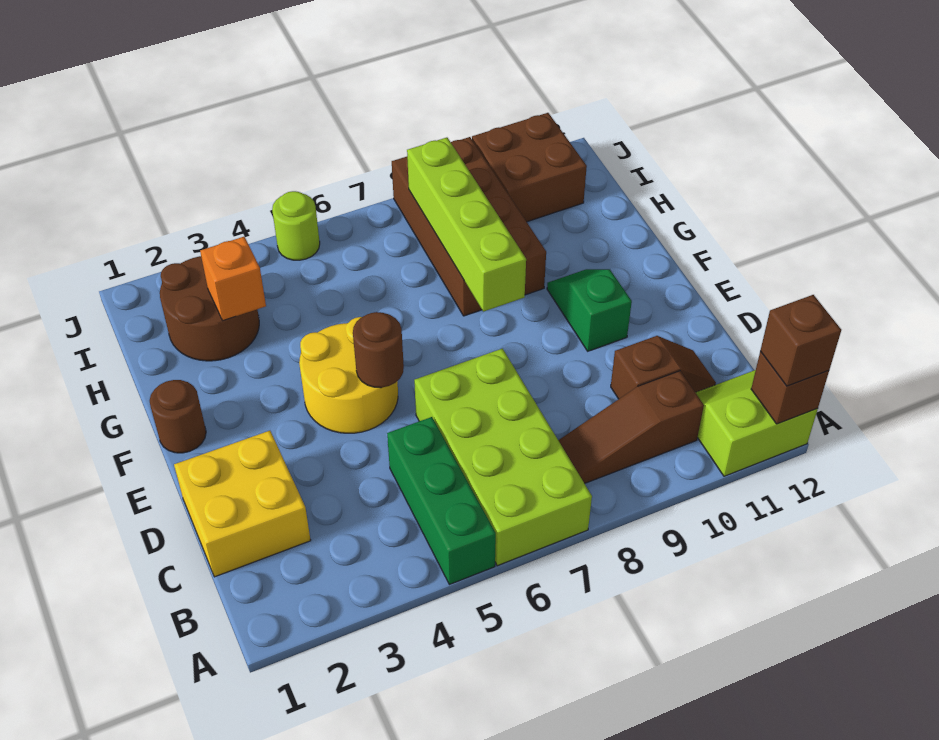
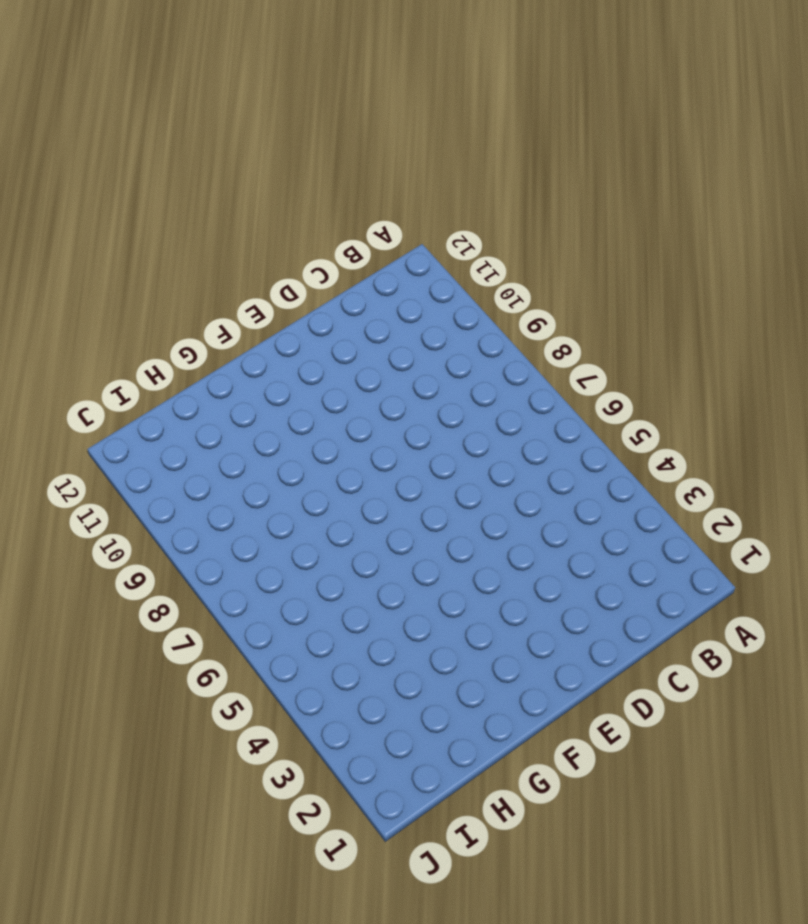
none -> green brick A5:C5 level 1
none -> lime brick A6:D7 level 1
none -> lime slope A11:B12 level 1 top A

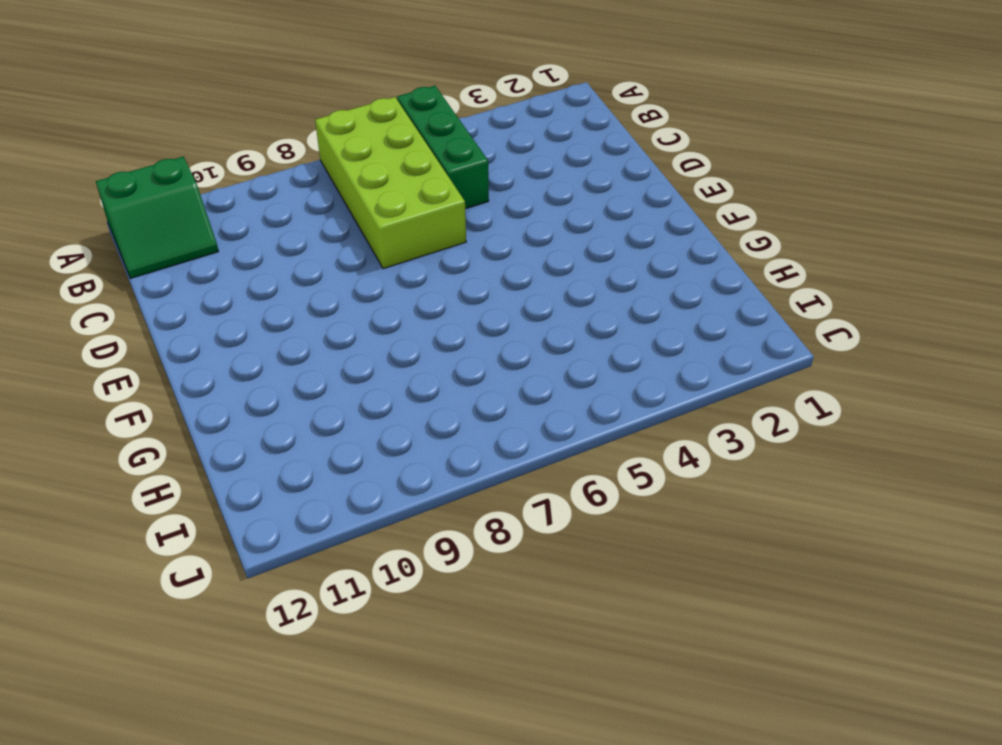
green slope A11:B12 level 1 top A -> lime slope A11:B12 level 1 top A
none -> brown slope B8:B10 level 1 top 10
none -> yellow brick C1:D2 level 1
none -> brown slope C10:C11 level 1 top 10

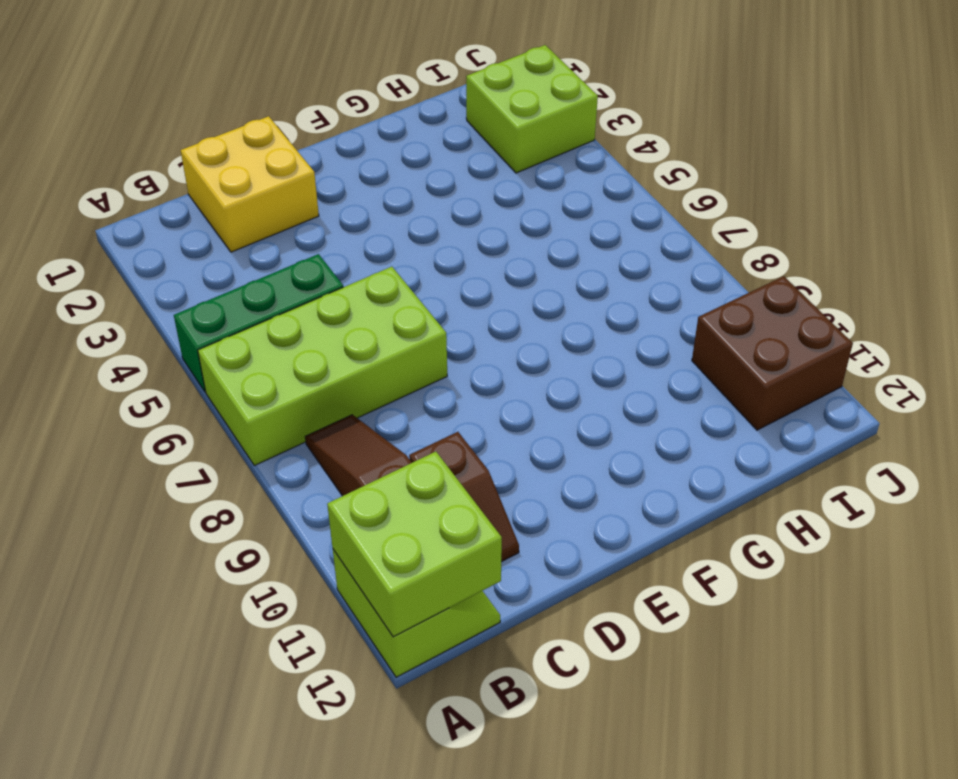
lime brick A11:B12 level 2 -> brown brick A12 level 2
lime brick I2:J3 level 1 -> brown round brick H2:I3 level 1
none -> yellow round brick E4:F5 level 1
none -> green slope E10:F10 level 1 top E
none -> brown round brick F1 level 1

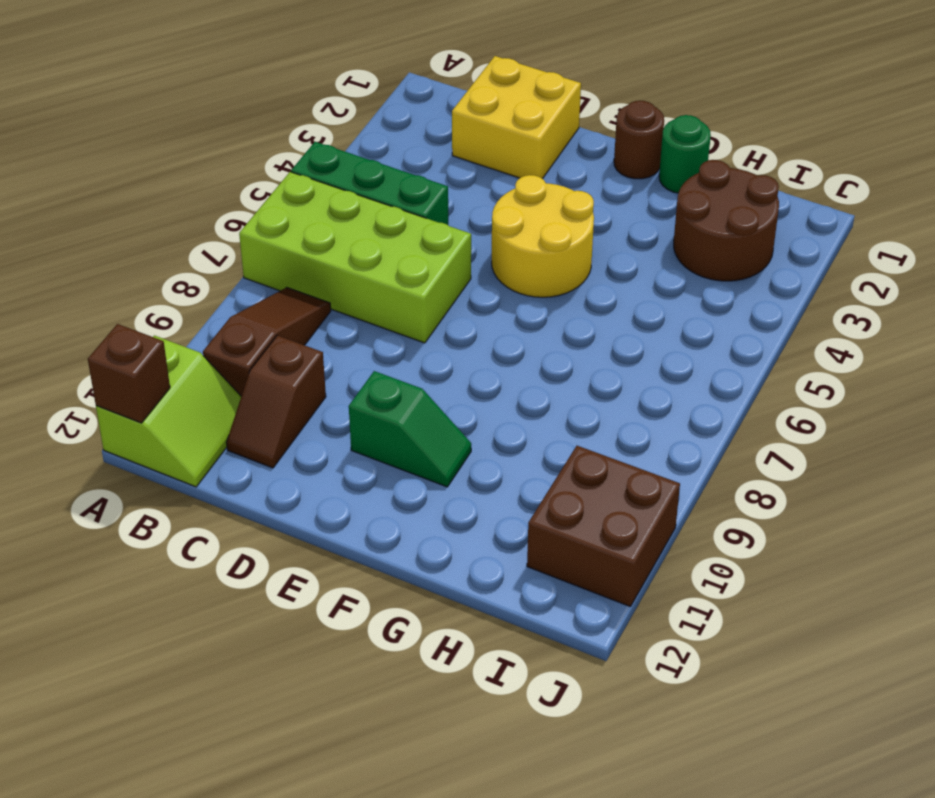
green round brick G1 level 1 -> none
none -> brown brick G8:J9 level 1
none -> lime round brick J5 level 1
none -> brown round brick E5 level 2

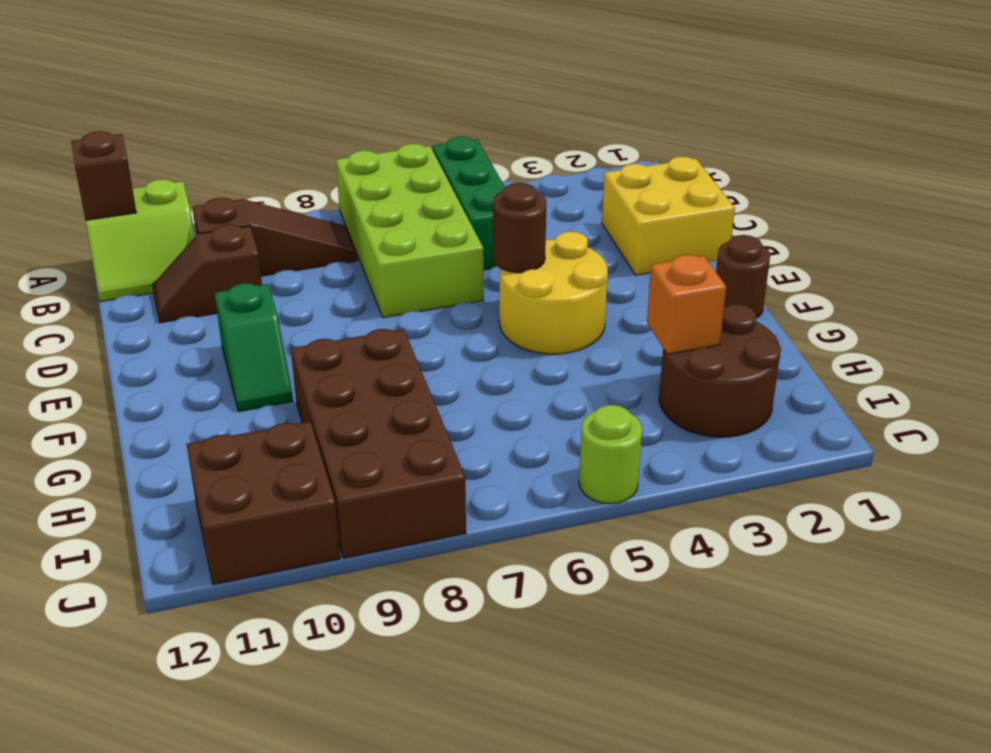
none -> lime brick F8:I8 level 2
none -> brown brick A12 level 3

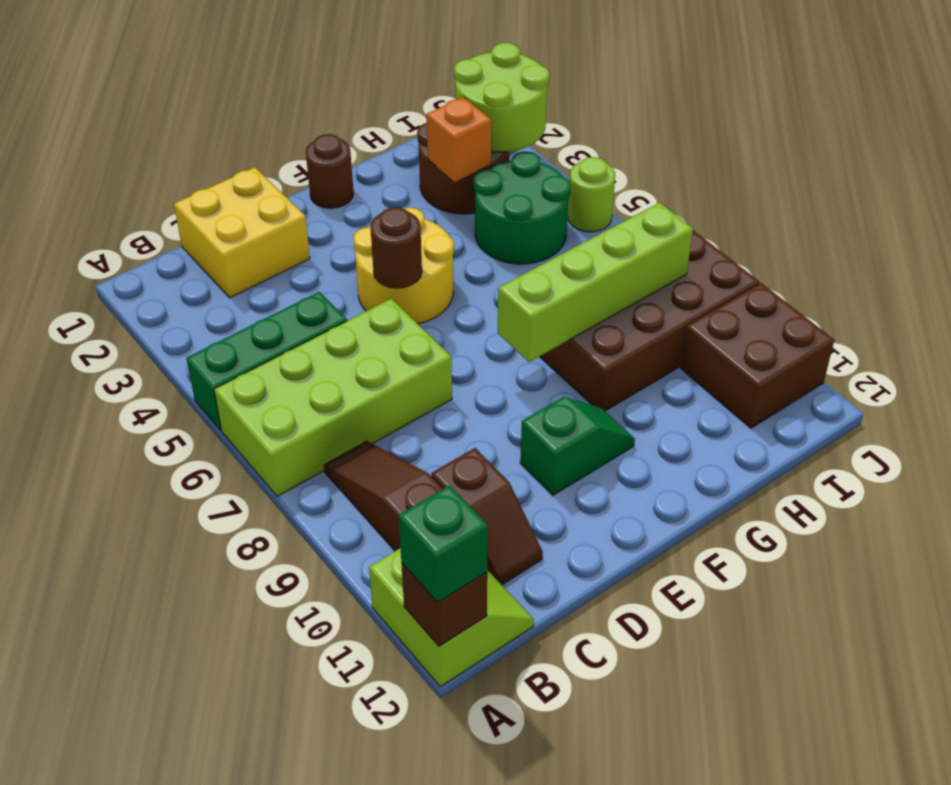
green brick A12 level 3 -> brown brick A12 level 3
green round brick H4:I5 level 1 -> none
lime round brick I2:J3 level 2 -> none

